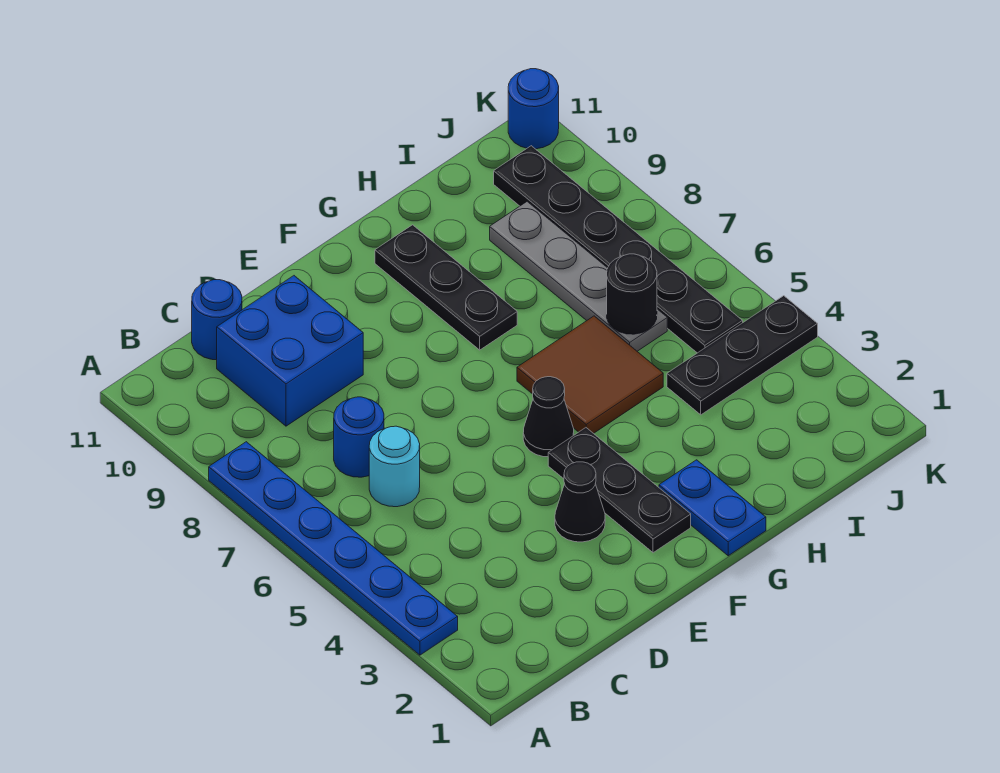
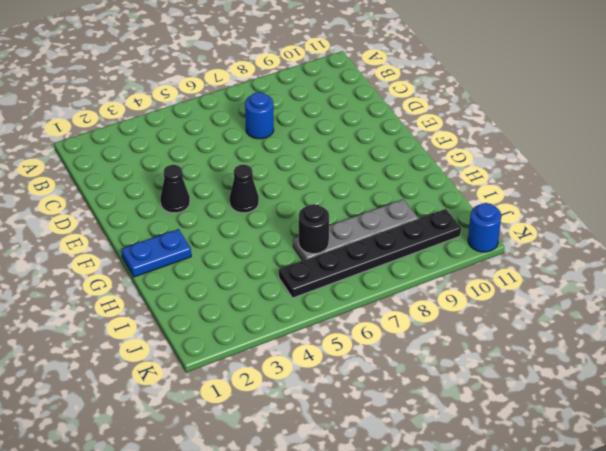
none -> blue plate A3:A8 level 1
none -> cyan round brick C6 level 1
none -> blue brick C9:D10 level 1

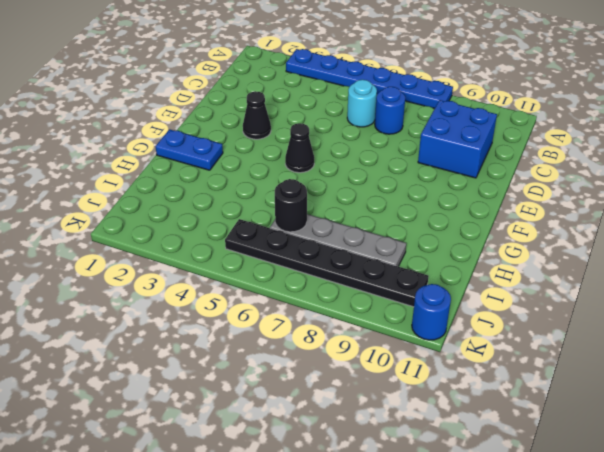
none -> blue round brick C11 level 1
none -> black plate F2:F4 level 1
none -> brown tile G5:H6 level 1

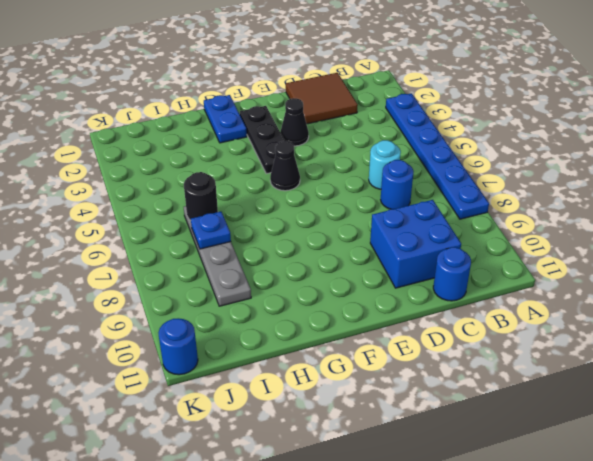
brown tile C1:D2 level 1 -> brown tile G5:H6 level 1
blue plate I7 level 2 -> none
none -> black plate G8:G10 level 1
none -> black plate I4:K4 level 1
none -> black plate J5:J10 level 1

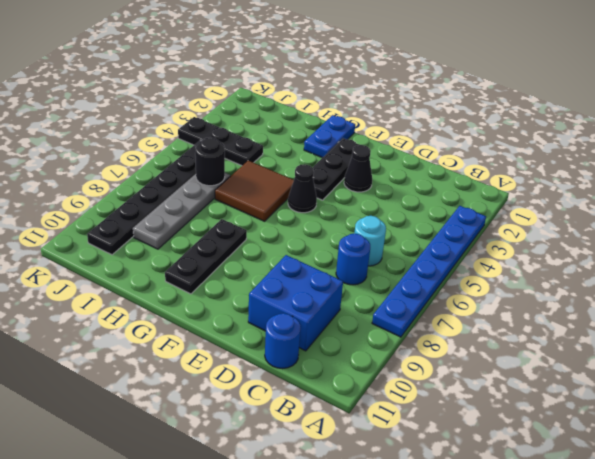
none -> blue round brick K11 level 1

